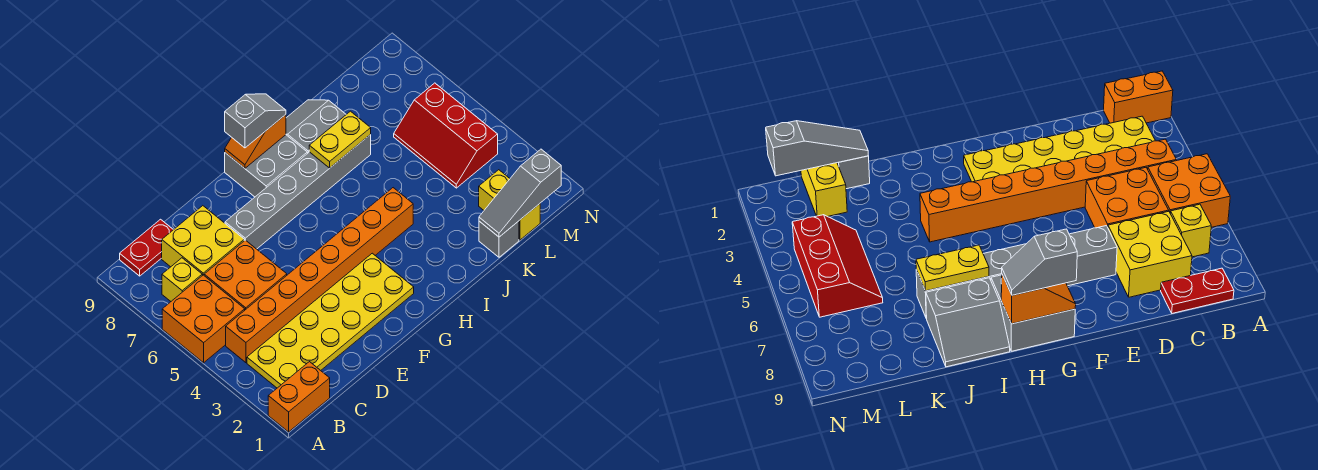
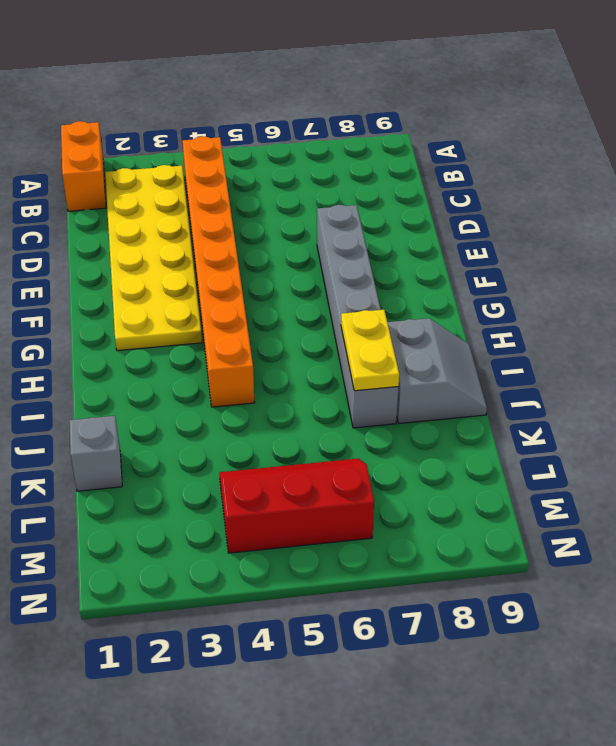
none -> orange brick A5:B6 level 1
none -> yellow brick B7 level 1
none -> red plate B9:C9 level 1

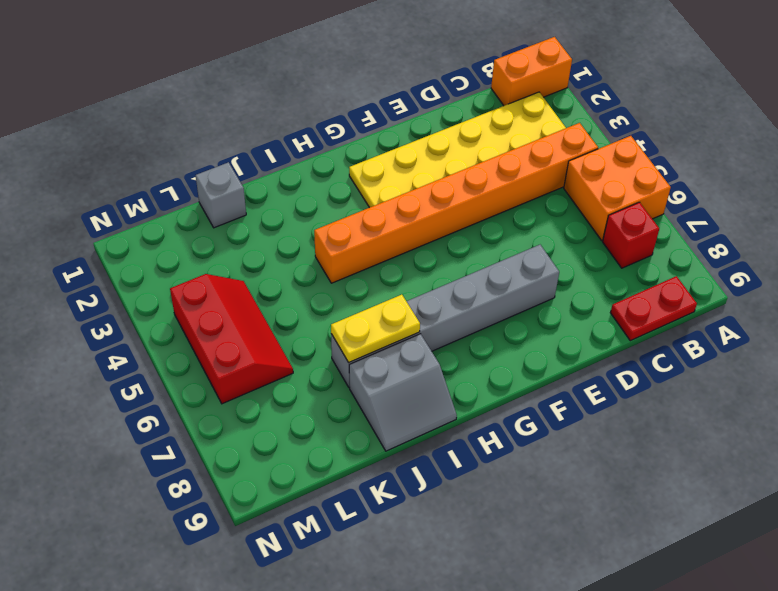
red brick B7 level 1 -> yellow brick B7 level 1
none -> orange brick C5:D6 level 1
none -> yellow brick C7:D8 level 1
none -> grey brick G8:H9 level 1

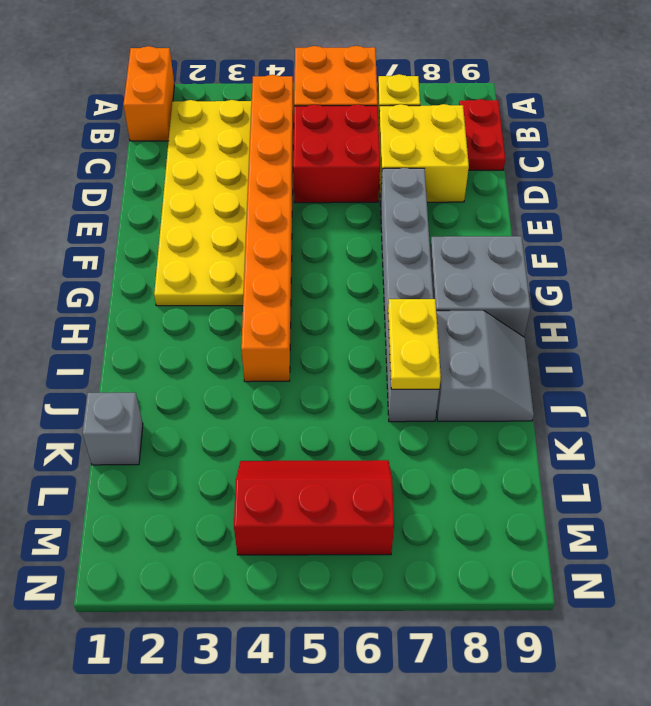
red brick C5:D6 level 1 -> orange brick C5:D6 level 1
none -> yellow brick L1:L2 level 1
none -> orange slope G9:H9 level 2 top H
none -> grey slope K1:M1 level 2 top M

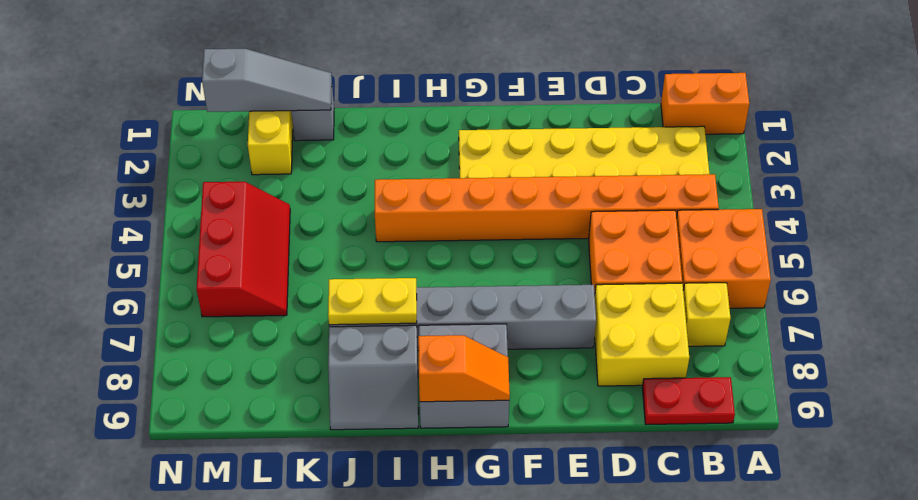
none -> grey slope G9:H9 level 3 top G

